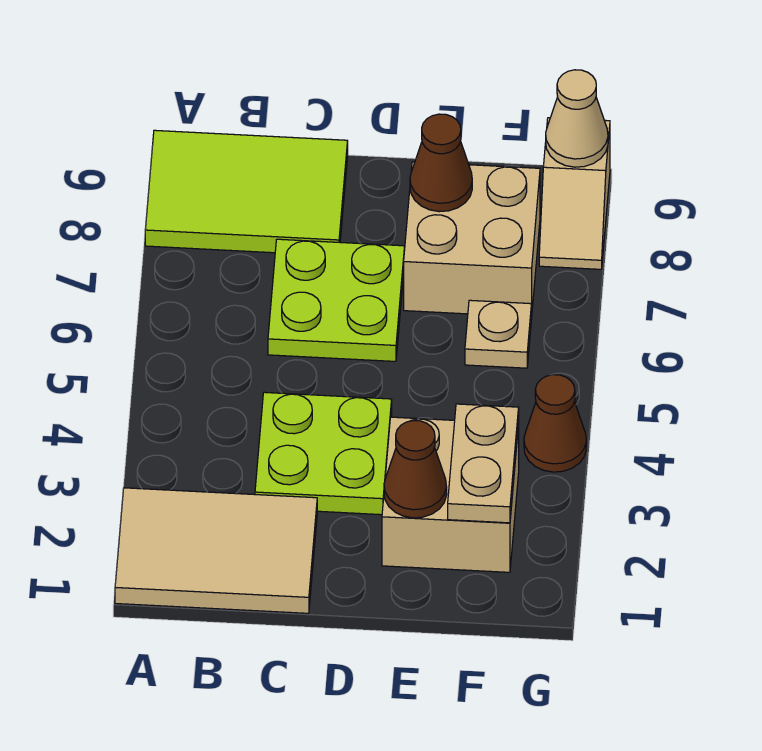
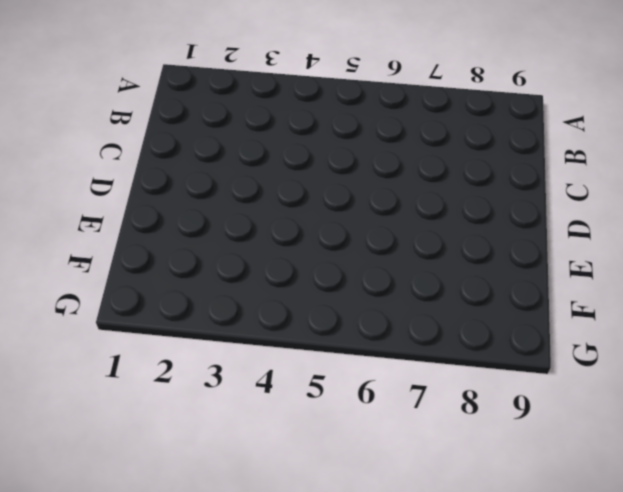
none -> tan tile A1:C2 level 1
none -> lime tile A8:C9 level 1
none -> lime plate C3:D4 level 1

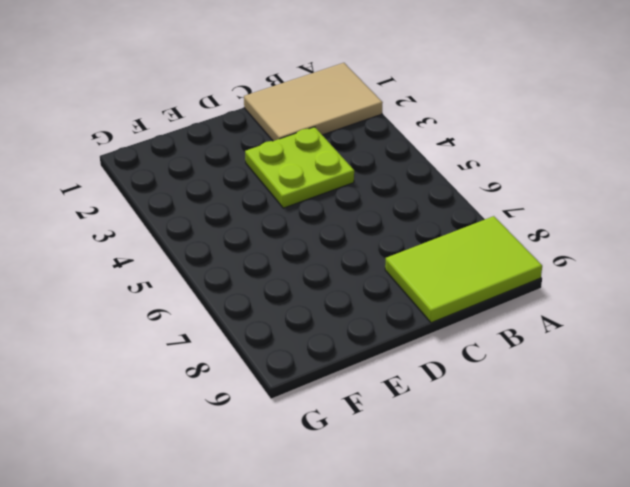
none -> lime plate C6:D7 level 1
none -> tan brick E2:F3 level 1
none -> tan brick E7:F8 level 1

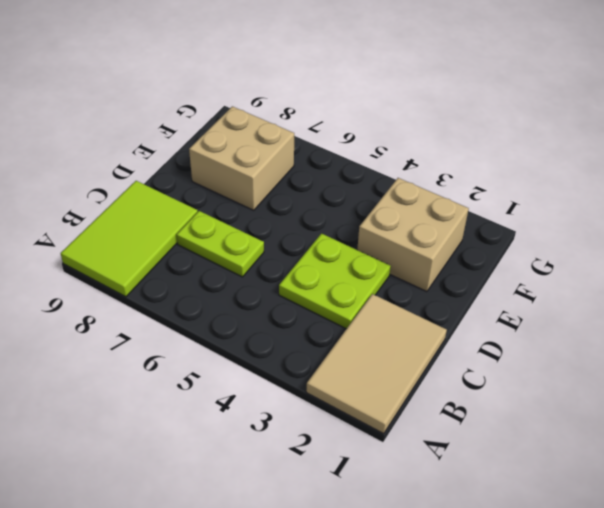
lime plate C6:C7 level 1 -> lime plate C6:D7 level 1
none -> tan plate F6 level 1
none -> brown cone G4 level 1
none -> tan slope G8:G9 level 1 top 9

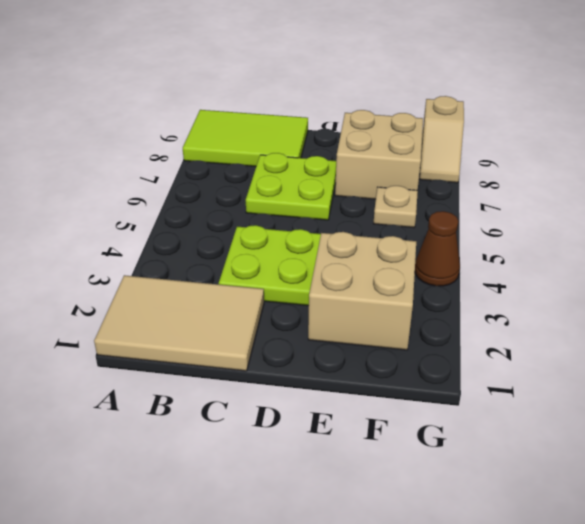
none -> brown cone E2 level 2
none -> brown cone E8 level 2
none -> tan plate F2:F3 level 2

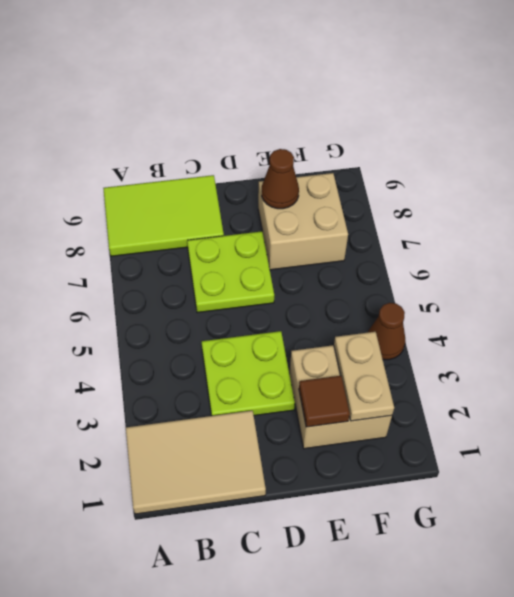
brown tile E2 level 2 -> brown cone E2 level 2
none -> tan plate F6 level 1
none -> tan slope G8:G9 level 1 top 9
none -> tan cone G9 level 2

